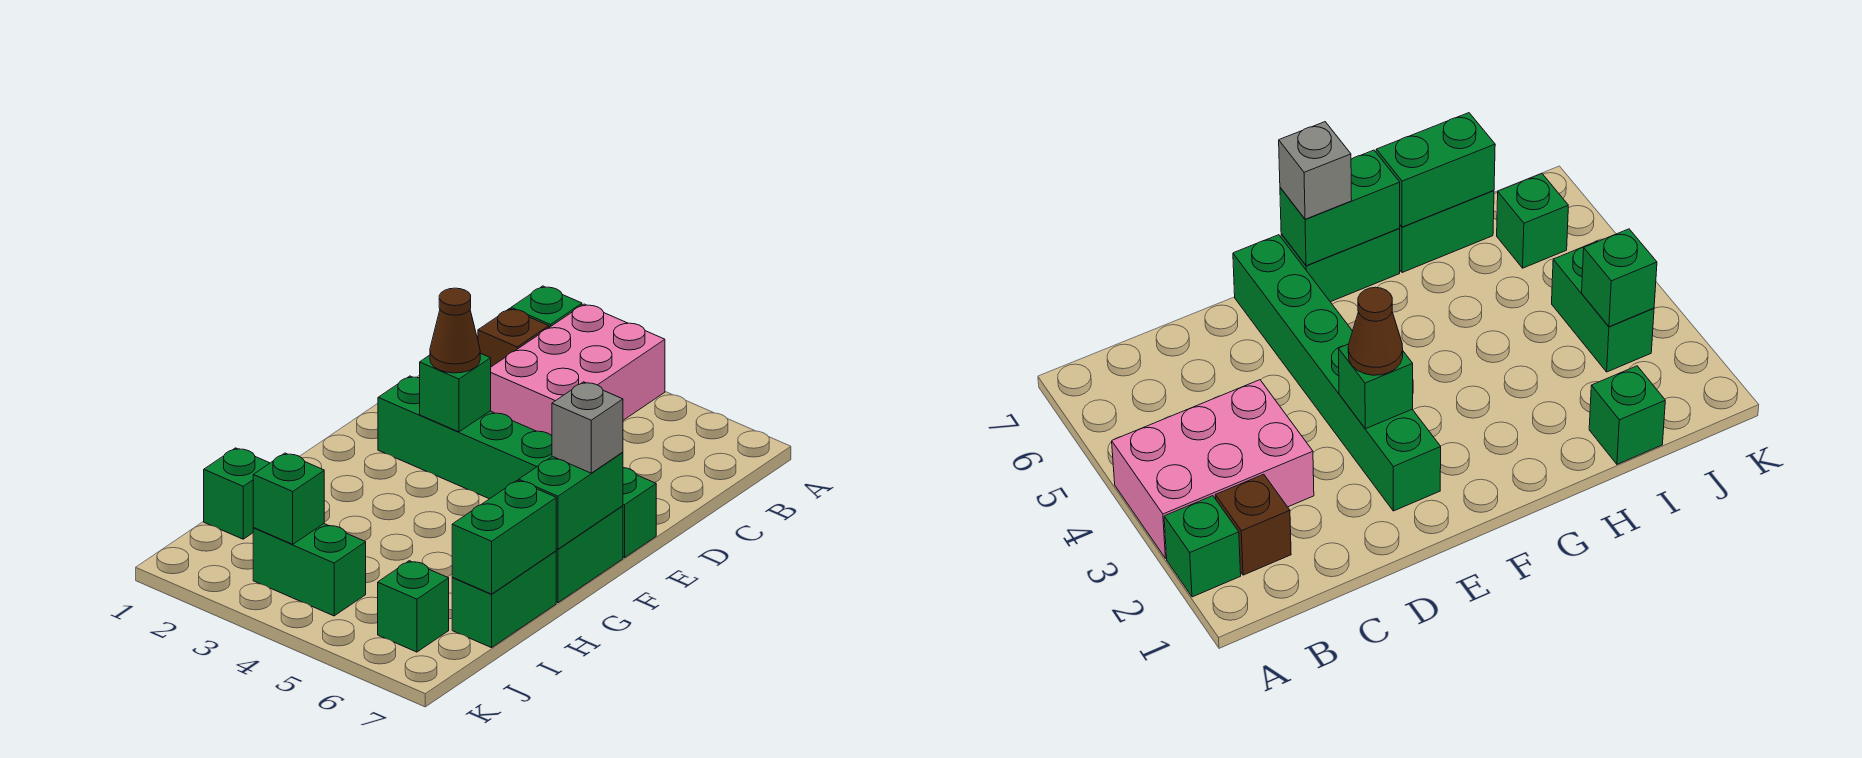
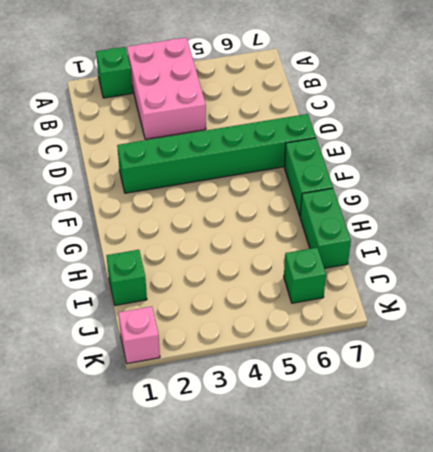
pink brick K1 level 1 -> none
none -> brown brick B2 level 1
none -> green brick J3:J4 level 1
none -> green brick E3 level 2

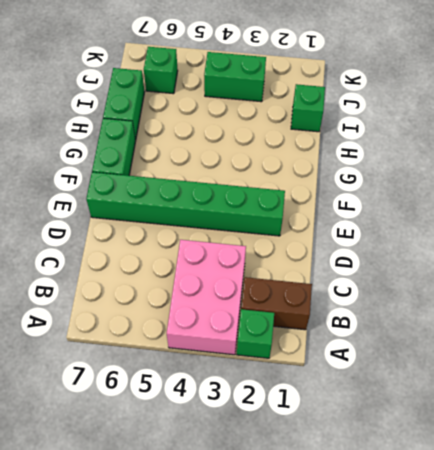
brown brick B1:B2 level 1 -> brown brick B2 level 1
none -> green brick E3 level 2
none -> green brick F7:G7 level 2
none -> green brick H7:I7 level 2

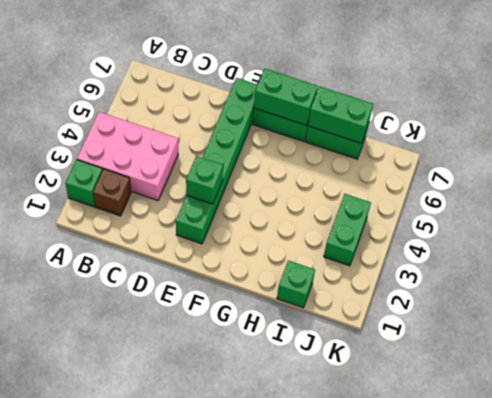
none -> green brick J6 level 1
none -> green brick J3 level 2
none -> brown cone E3 level 3

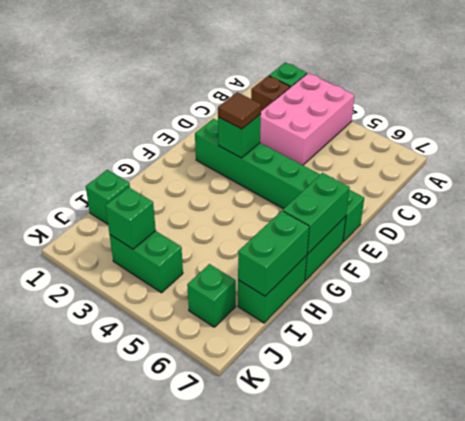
brown tile E3 level 3 -> brown cone E3 level 3
none -> grey brick F7 level 3

